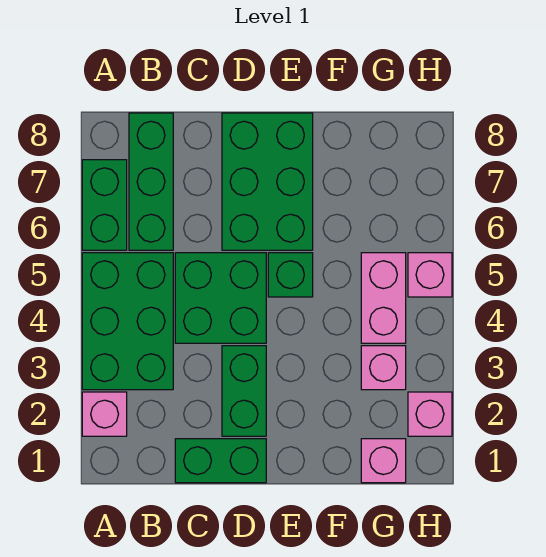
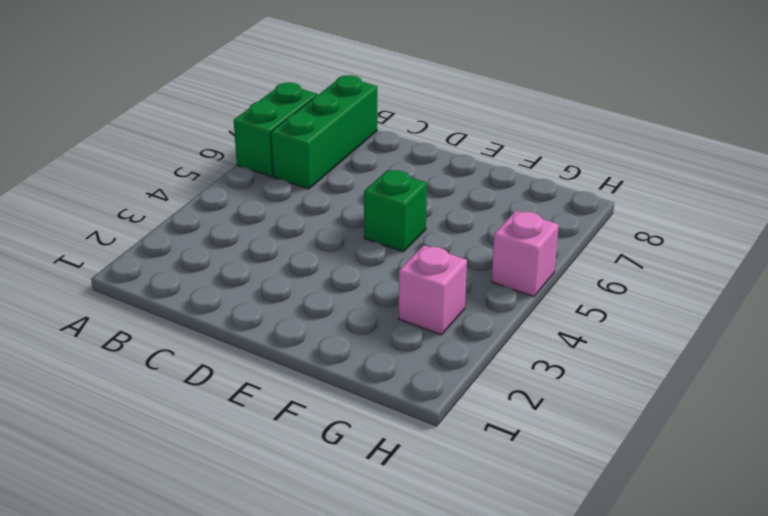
none -> pink brick A2 level 1
none -> green brick A3:B5 level 1
none -> green brick C1:D1 level 1

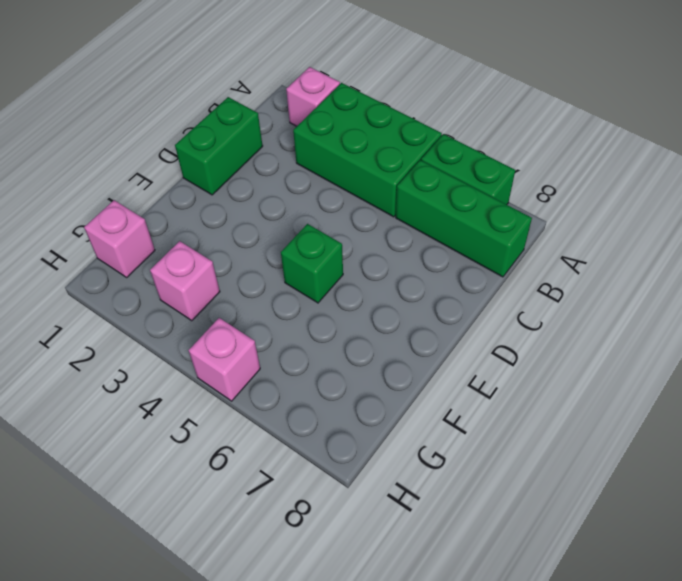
none -> green brick C4:D5 level 1
none -> green brick D2:D3 level 1
none -> green brick D6:E8 level 1

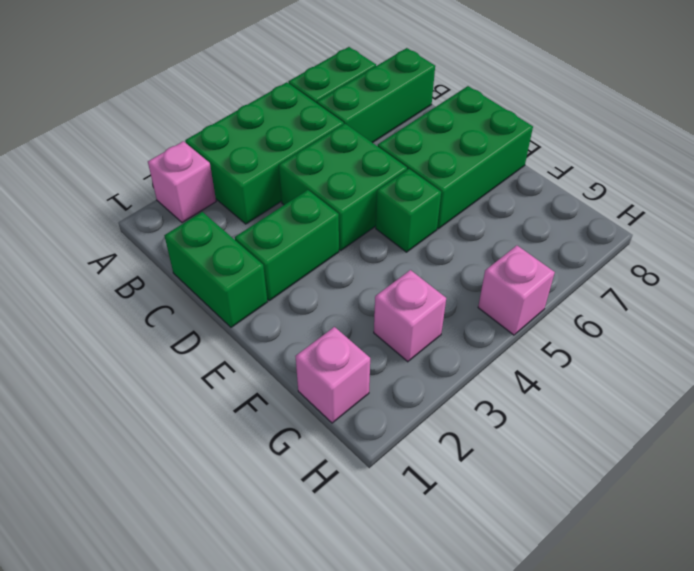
none -> pink brick G4:G5 level 1
none -> pink brick H2 level 1

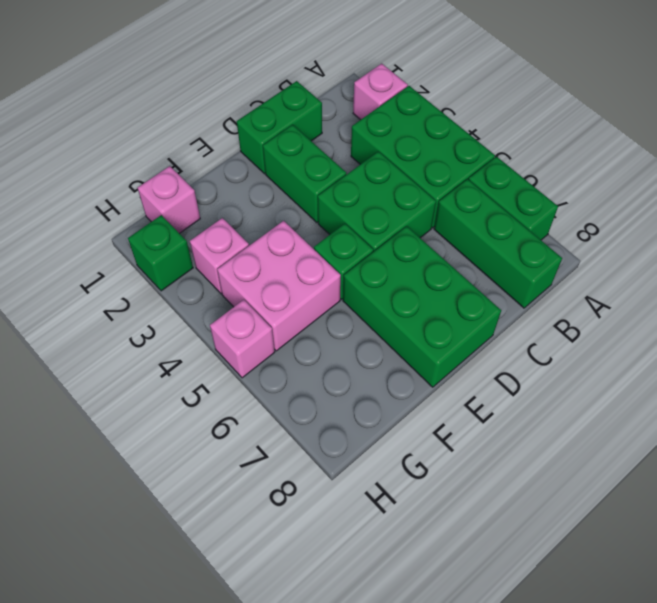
pink brick F4:G5 level 1 -> pink brick G4:G5 level 1
green brick H2 level 1 -> pink brick H2 level 1

